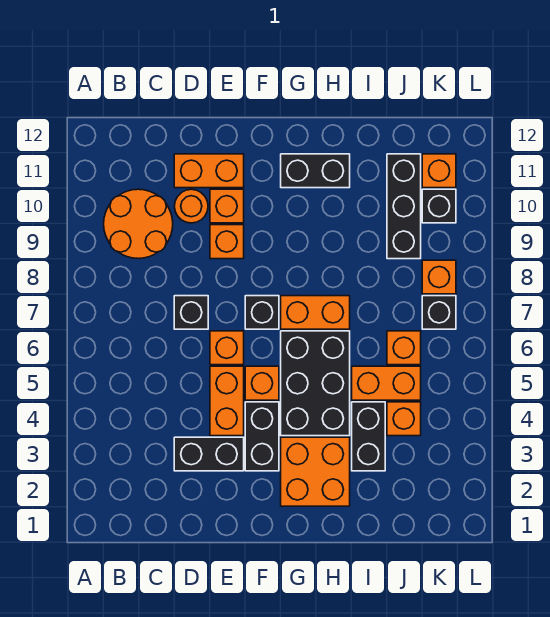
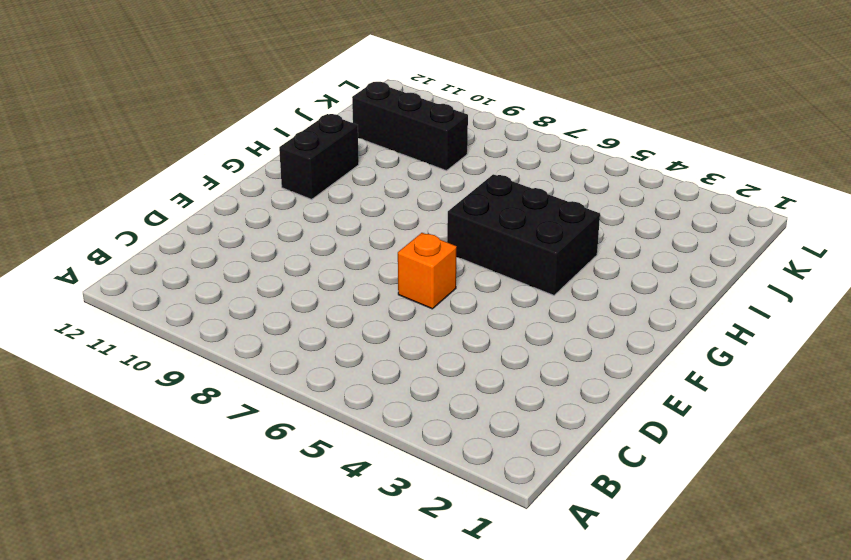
none -> orange round brick B9:C10 level 1
none -> black brick D3:E3 level 1
none -> black brick D7 level 1

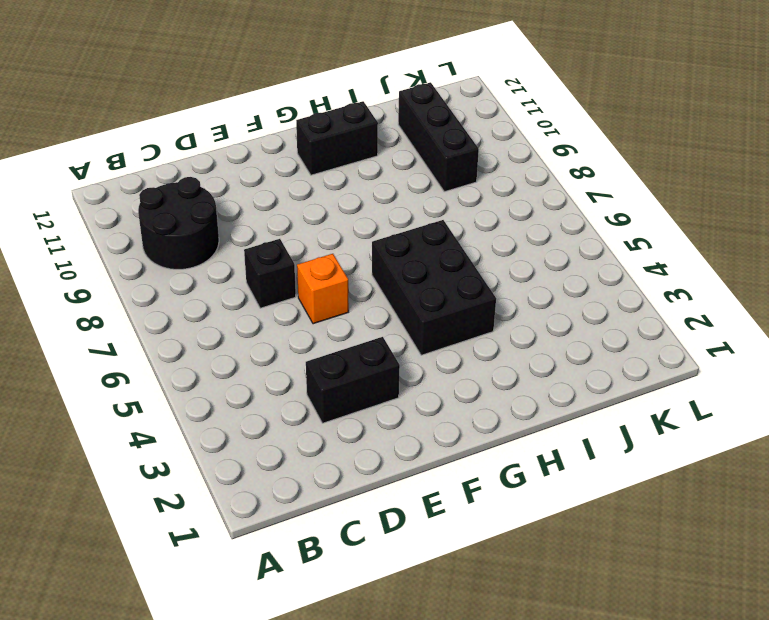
black round brick B9:C10 level 1 -> orange round brick B9:C10 level 1
none -> orange round brick D10 level 1
none -> orange brick D11:E11 level 1
none -> orange brick E4:E5 level 1

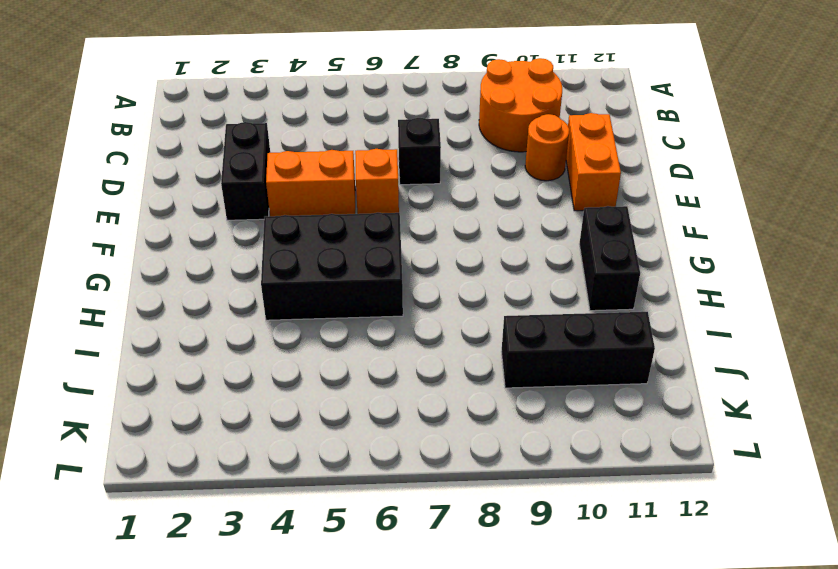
none -> orange brick E9 level 1
none -> orange brick E10 level 1
none -> black brick F3:F4 level 1

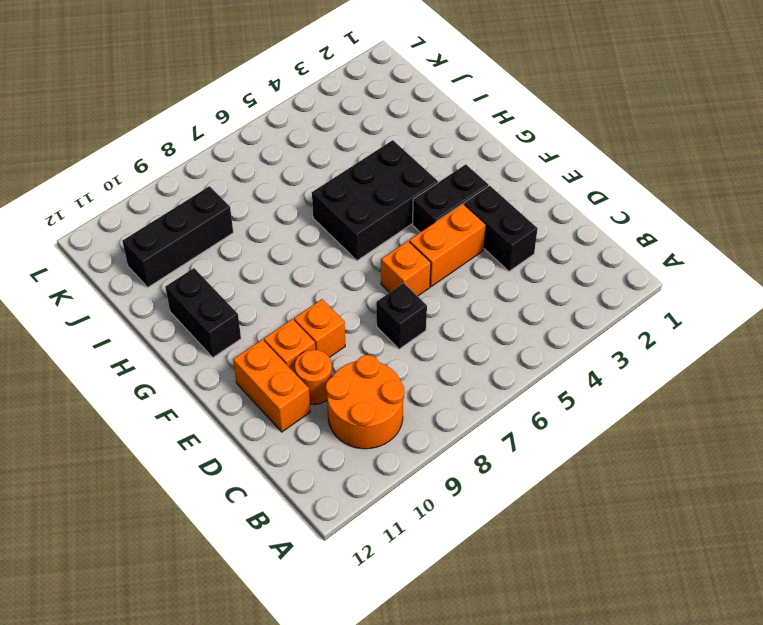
none -> orange brick F5 level 1
none -> black brick F7 level 1
none -> orange brick G2:H3 level 1

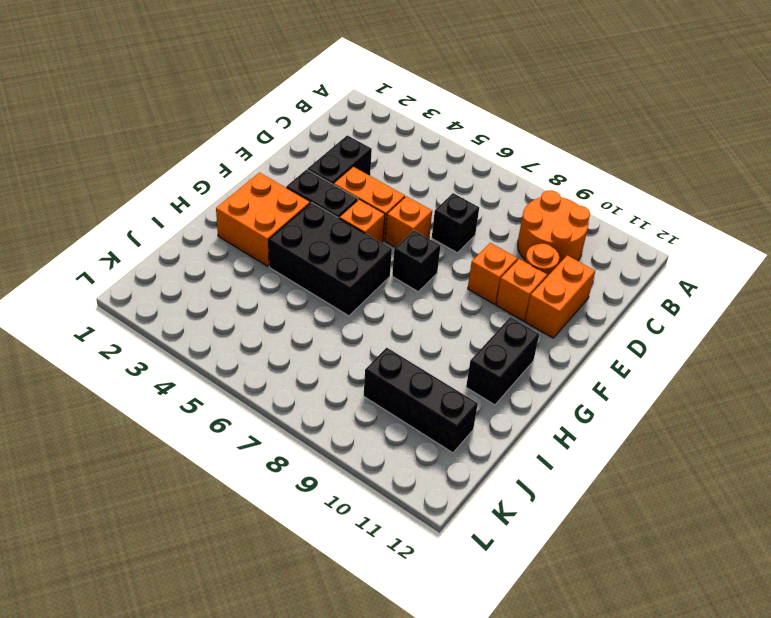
none -> orange brick G7:H7 level 1
none -> black brick I3:I4 level 1
none -> orange brick I5:J5 level 1

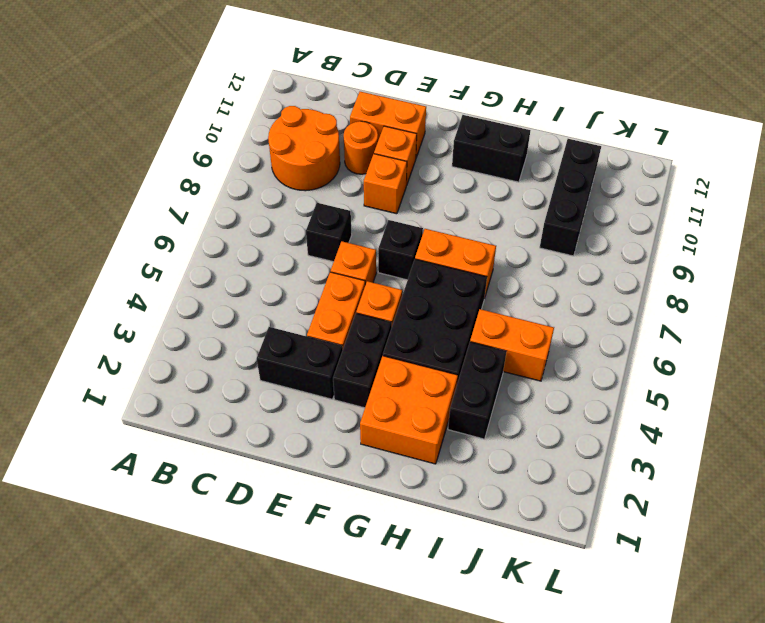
none -> orange brick J4 level 1
none -> orange brick J6 level 1
none -> black brick K7 level 1

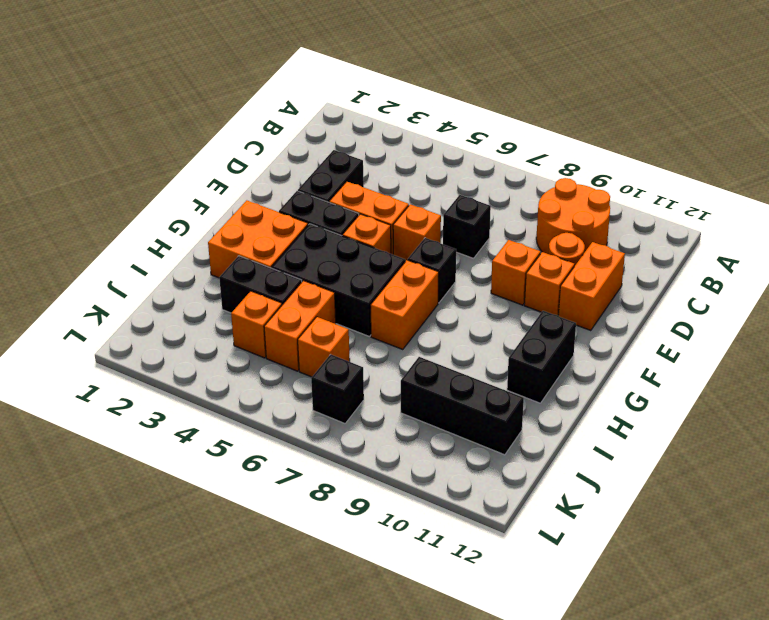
none -> orange brick K8 level 1
none -> black brick K10 level 1
none -> orange brick K11 level 1

